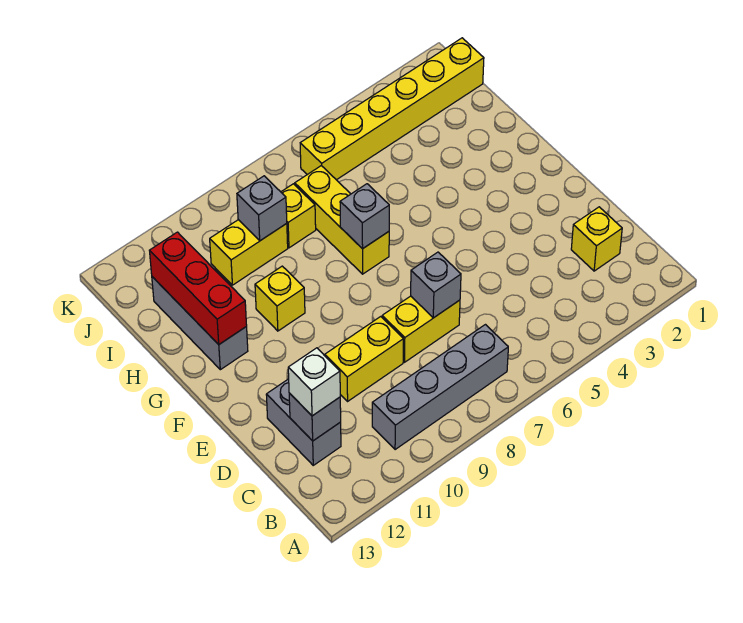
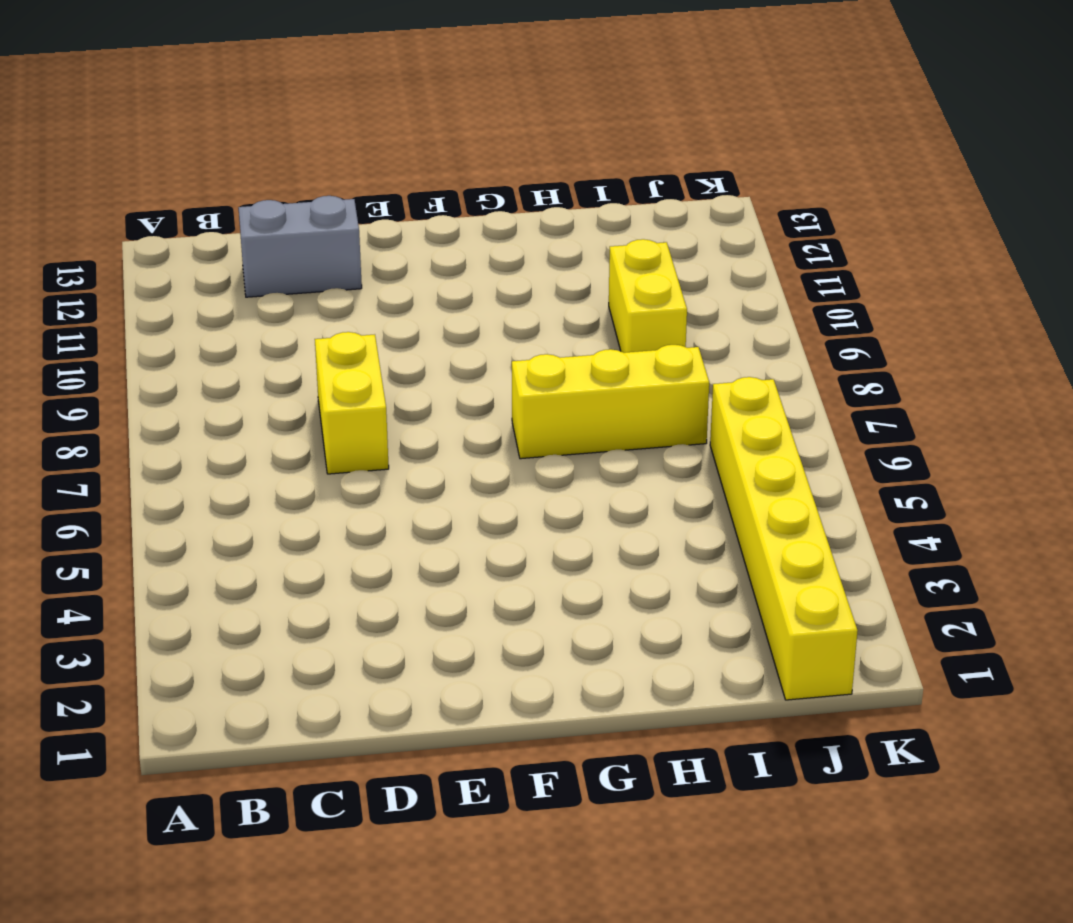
none -> grey brick B7:B10 level 1
none -> yellow brick C2 level 1
none -> yellow brick D9:D10 level 1

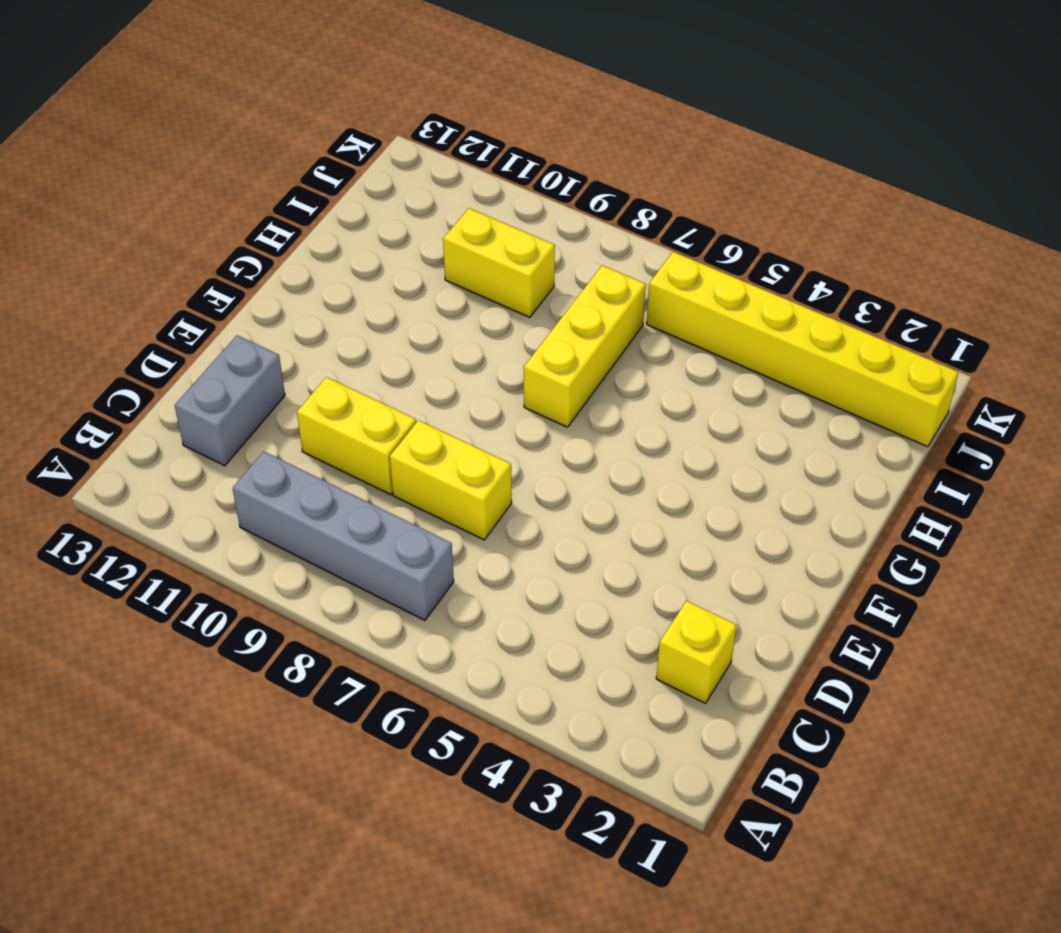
none -> yellow brick G10 level 1
none -> grey brick G12:I12 level 1
none -> yellow brick I8 level 1

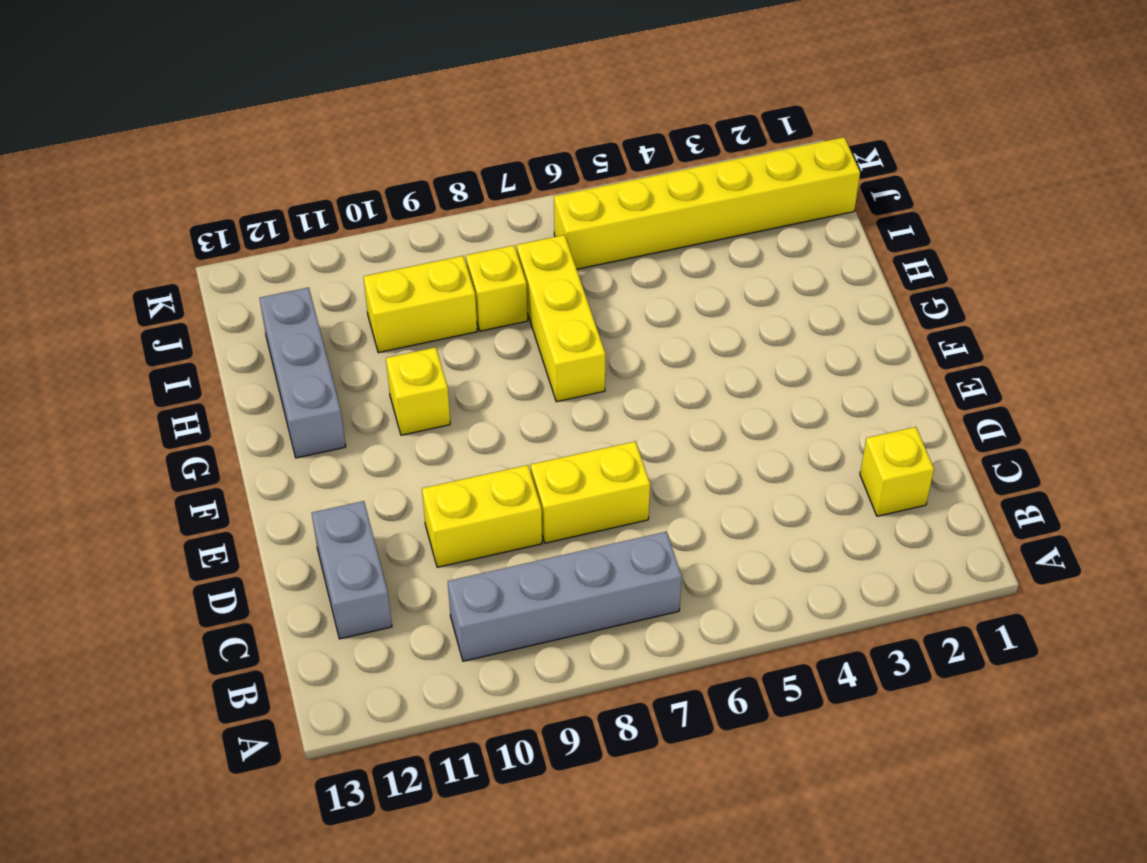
none -> grey brick C12 level 2
none -> grey brick D7 level 2
none -> grey brick G7 level 2

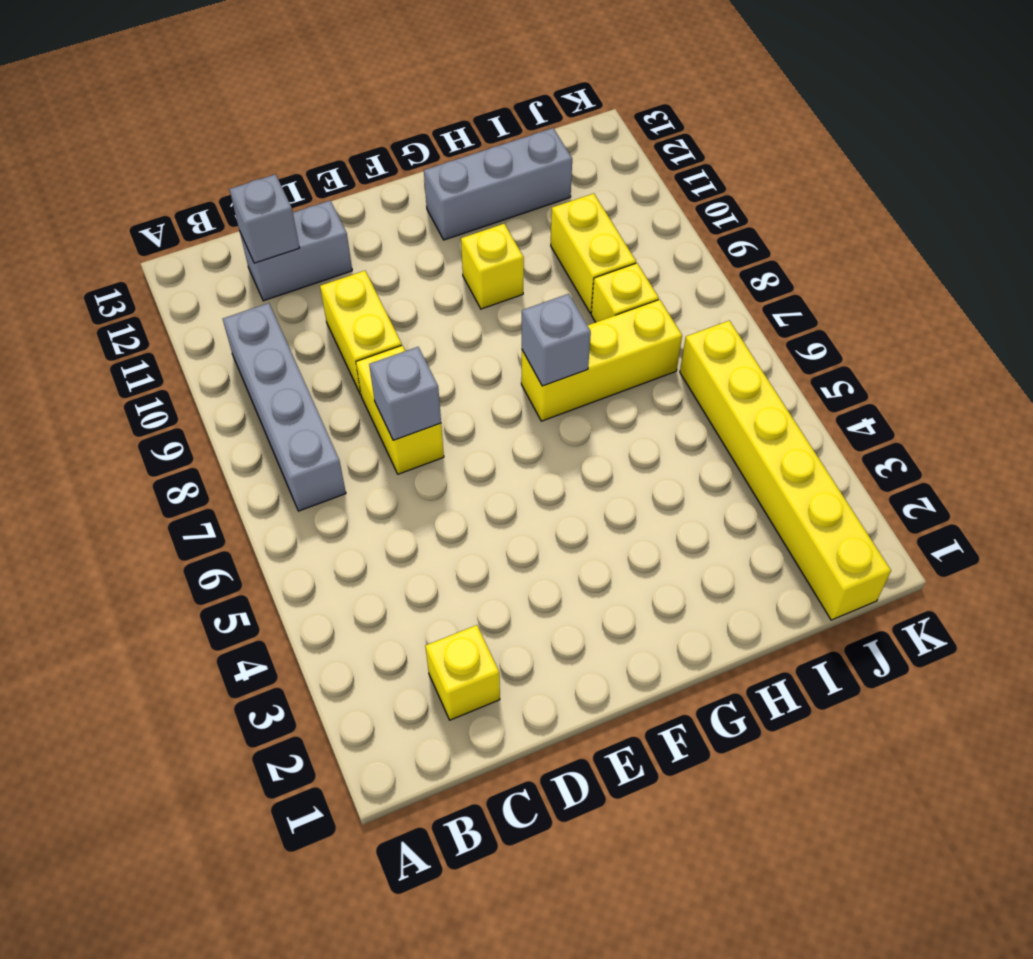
none -> red brick G12:I12 level 2
none -> grey brick I9 level 2
none -> white brick C12 level 3

